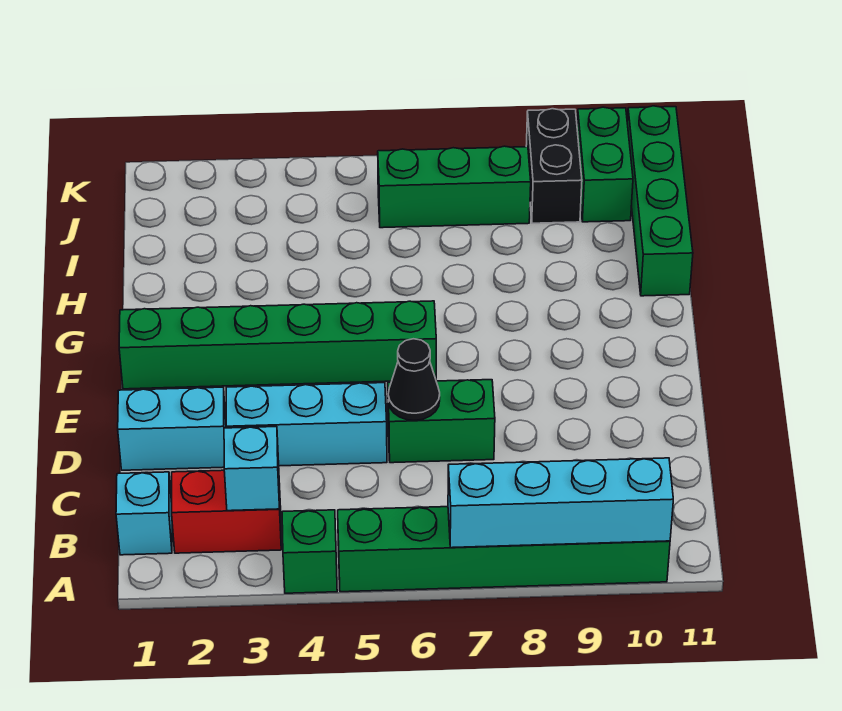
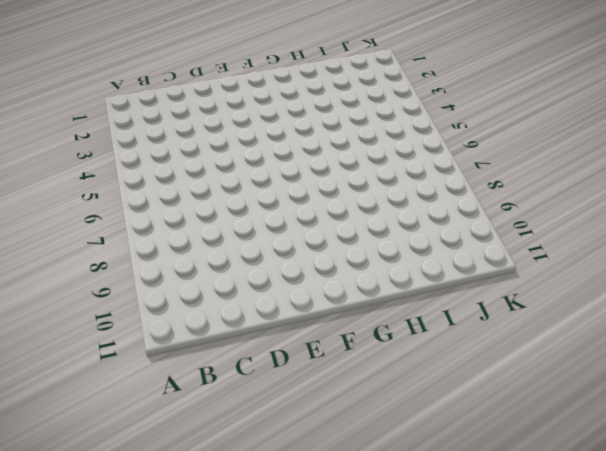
none -> green brick A4 level 1
none -> green brick A5:A10 level 1
none -> cyan brick B1 level 1

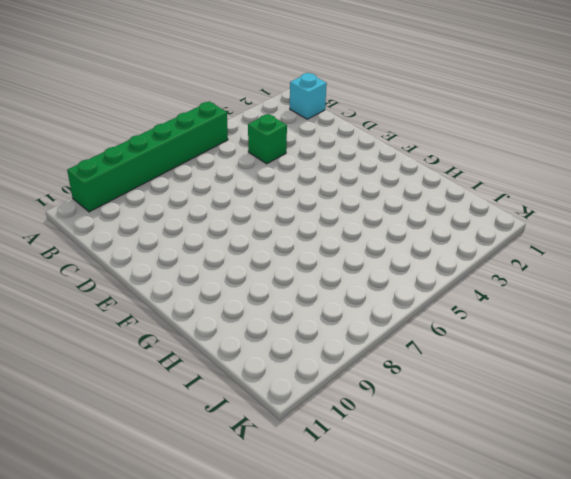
green brick C4 level 1 -> green brick A4 level 1
none -> red brick B2:B3 level 1
none -> cyan brick D1:D2 level 1
none -> cyan brick D3:D5 level 1

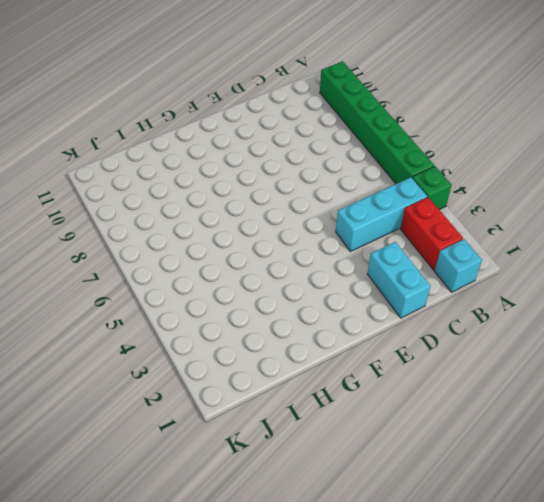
cyan brick B4:D4 level 1 -> cyan brick D3:D5 level 1
none -> green brick D6:D7 level 1
none -> green brick F1:F6 level 1
none -> green brick H11:K11 level 1

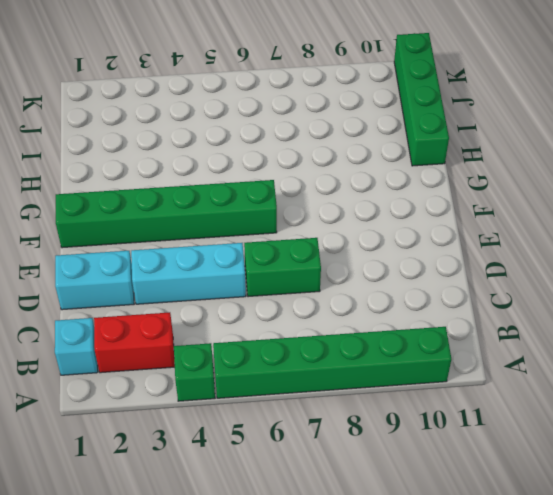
none -> green brick J6:J8 level 1
none -> black brick J9:K9 level 1
none -> green brick J10:K10 level 1

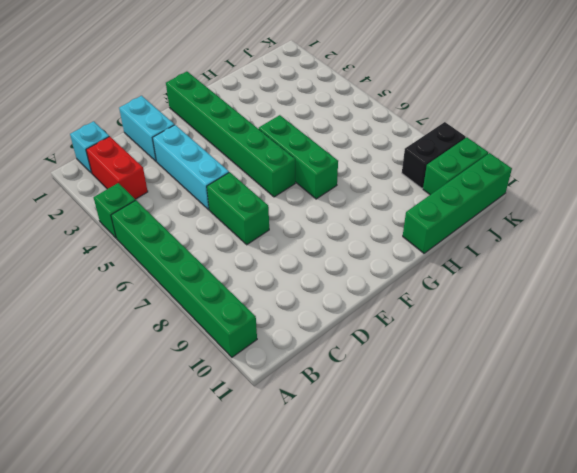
green brick G5:G7 level 1 -> green brick J6:J8 level 1
none -> cyan brick A7:A10 level 2
none -> cyan brick B3 level 2
none -> black cone D6 level 2

